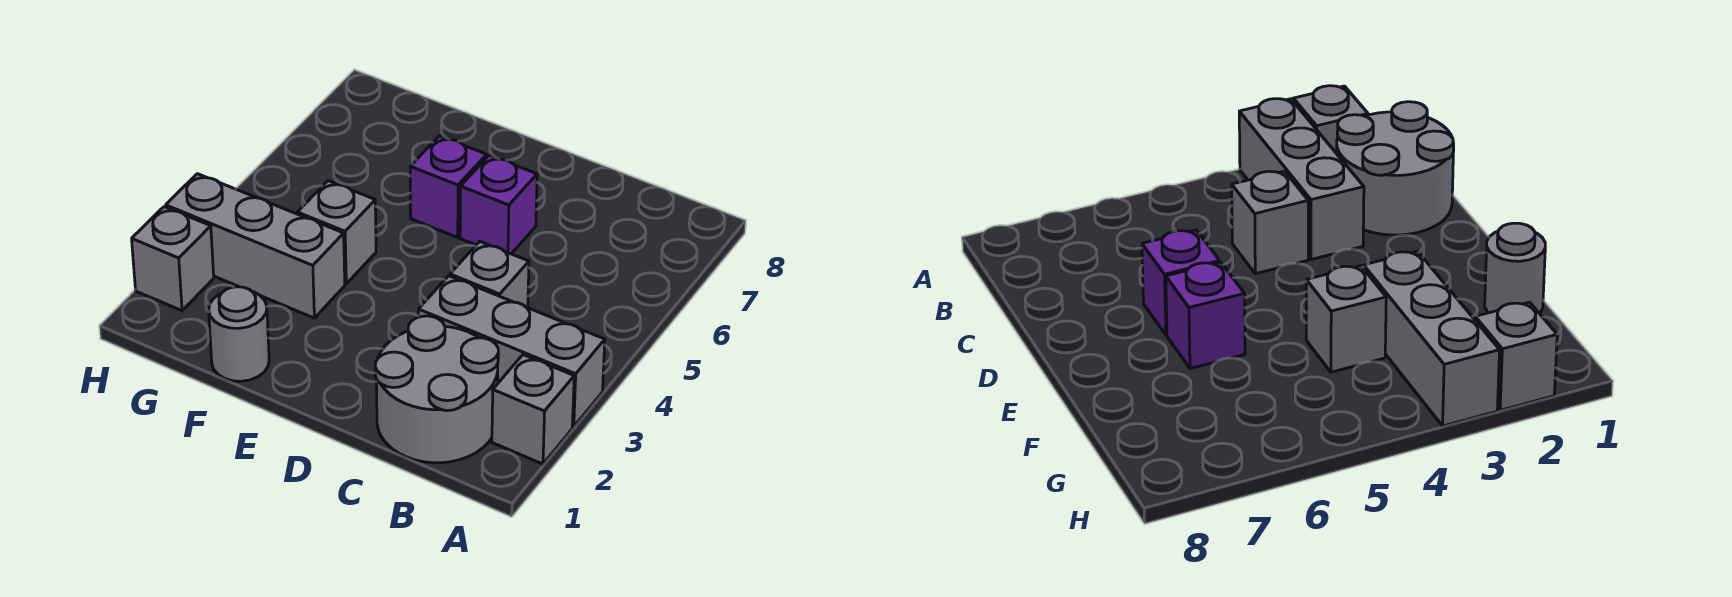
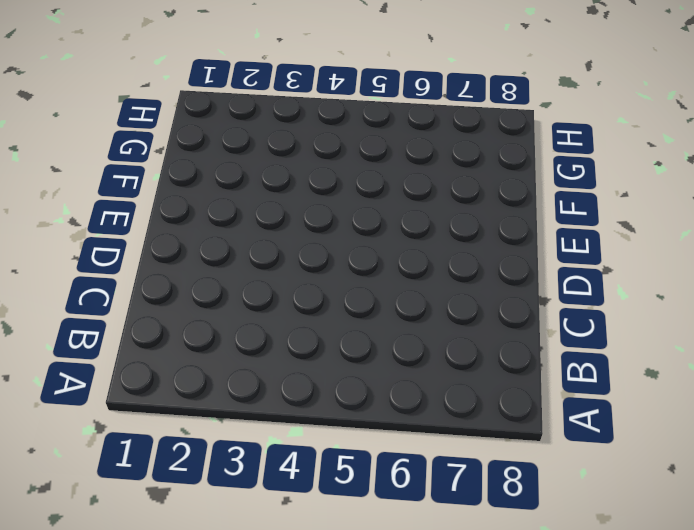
none -> grey brick A2 level 1
none -> grey brick A3:C3 level 1

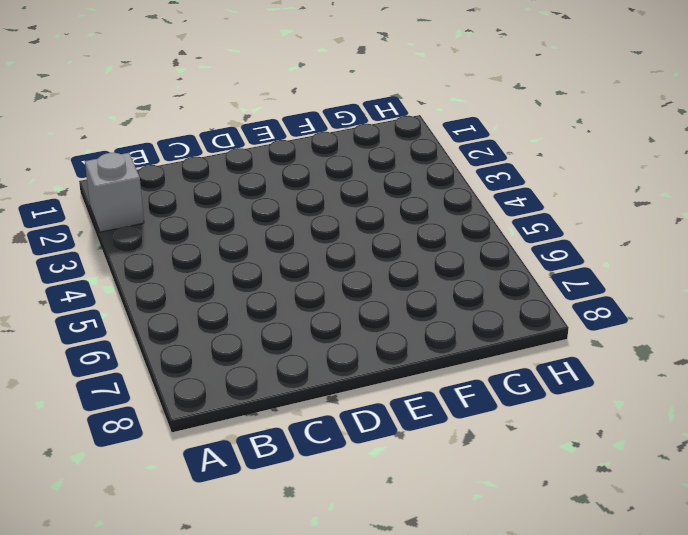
none -> grey brick A3:C3 level 1
none -> grey round brick B1:C2 level 1

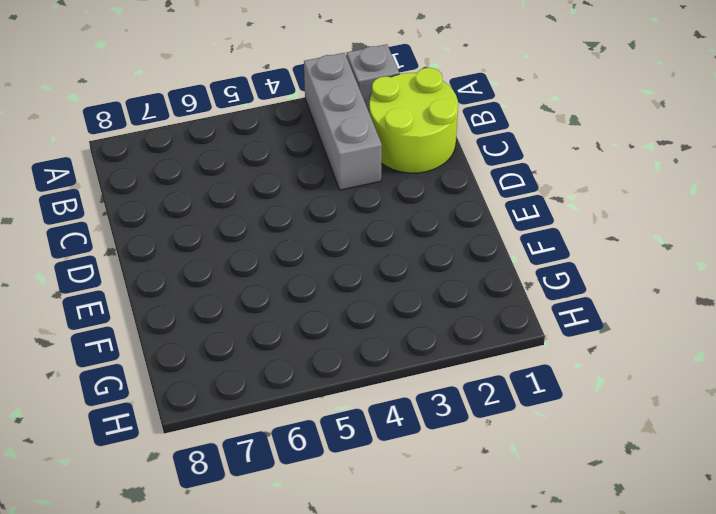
lime round brick B1:C2 level 1 -> grey round brick B1:C2 level 1
none -> grey brick C4 level 1
none -> purple brick D6 level 1

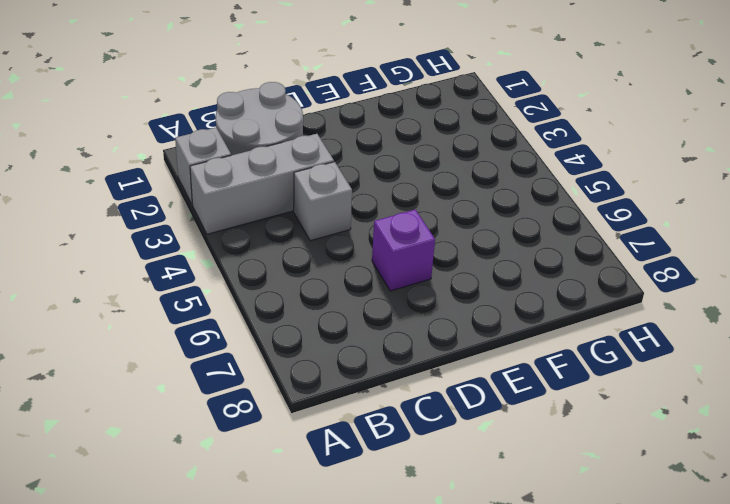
none -> purple brick E6 level 1
none -> grey round brick F1 level 1

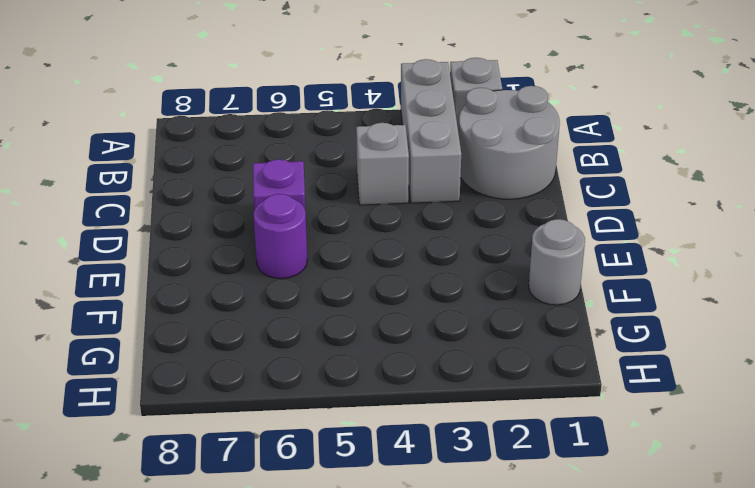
purple round brick E6 level 1 -> purple brick E6 level 1
none -> grey brick F3:H3 level 1
none -> grey brick F4 level 1

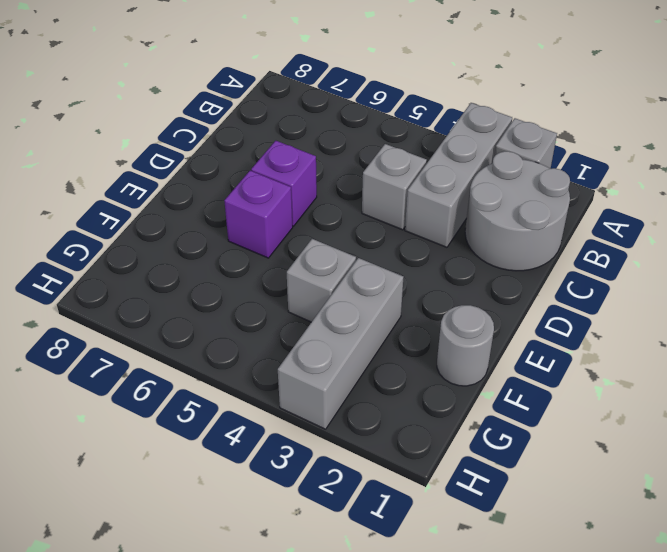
none -> grey brick H2 level 1

